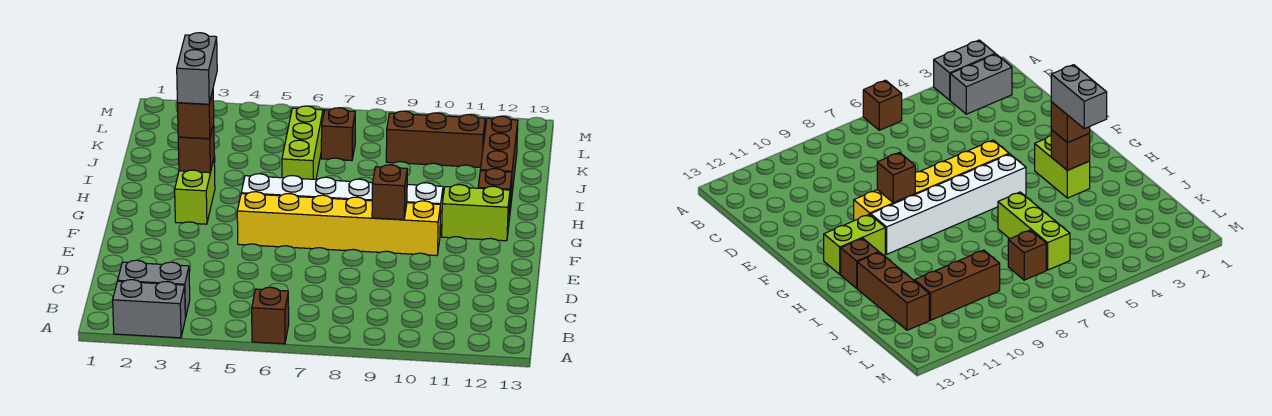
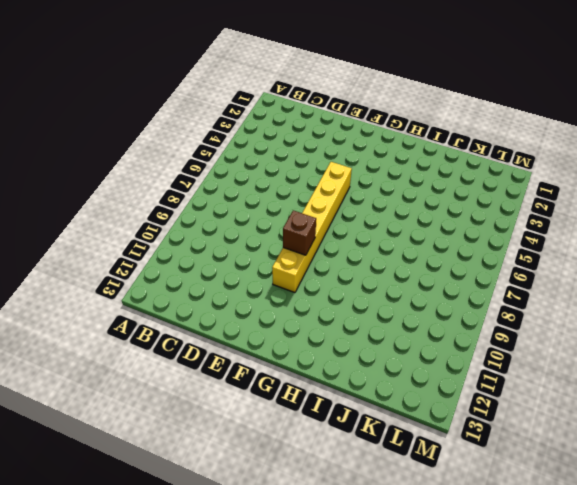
none -> grey brick A2:A3 level 1
none -> brown brick A6 level 1
none -> grey brick B2:B3 level 1

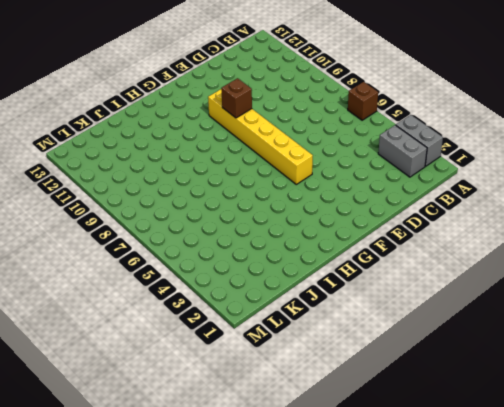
none -> lime brick G3:H3 level 1
none -> white brick G5:G10 level 1
none -> lime brick G11:G12 level 1

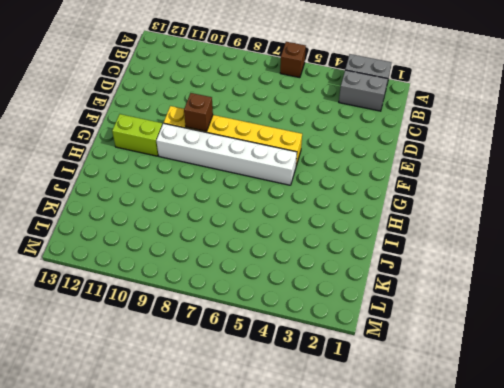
none -> lime brick G3:H3 level 1
none -> brown brick H12 level 1
none -> lime brick I6:K6 level 1

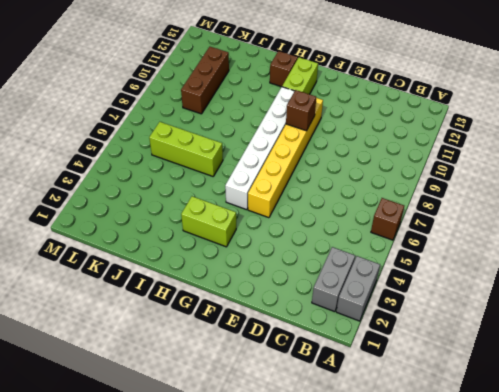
none -> brown brick I12:K12 level 1
none -> brown brick K7 level 1
none -> brown brick H3 level 2

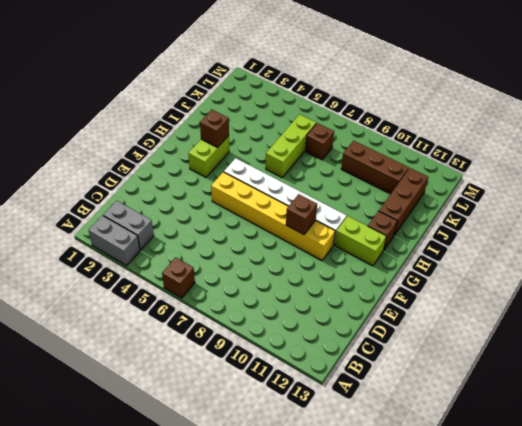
none -> brown brick H3 level 3
none -> grey brick H3:I3 level 4

